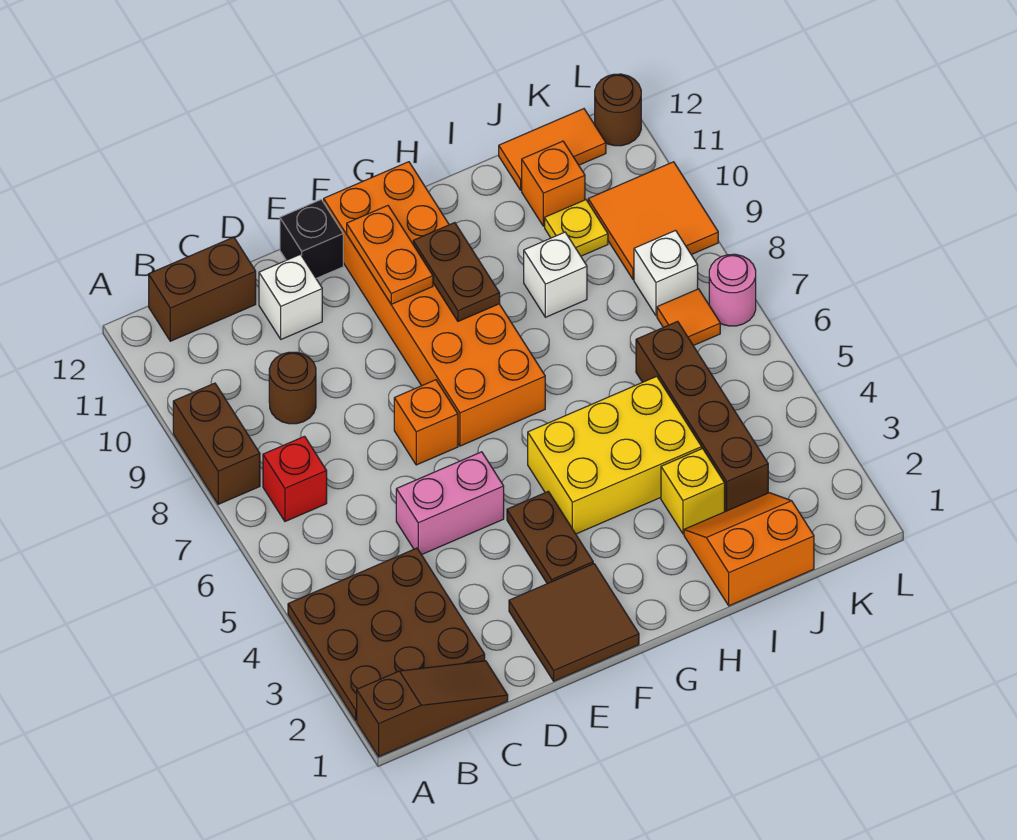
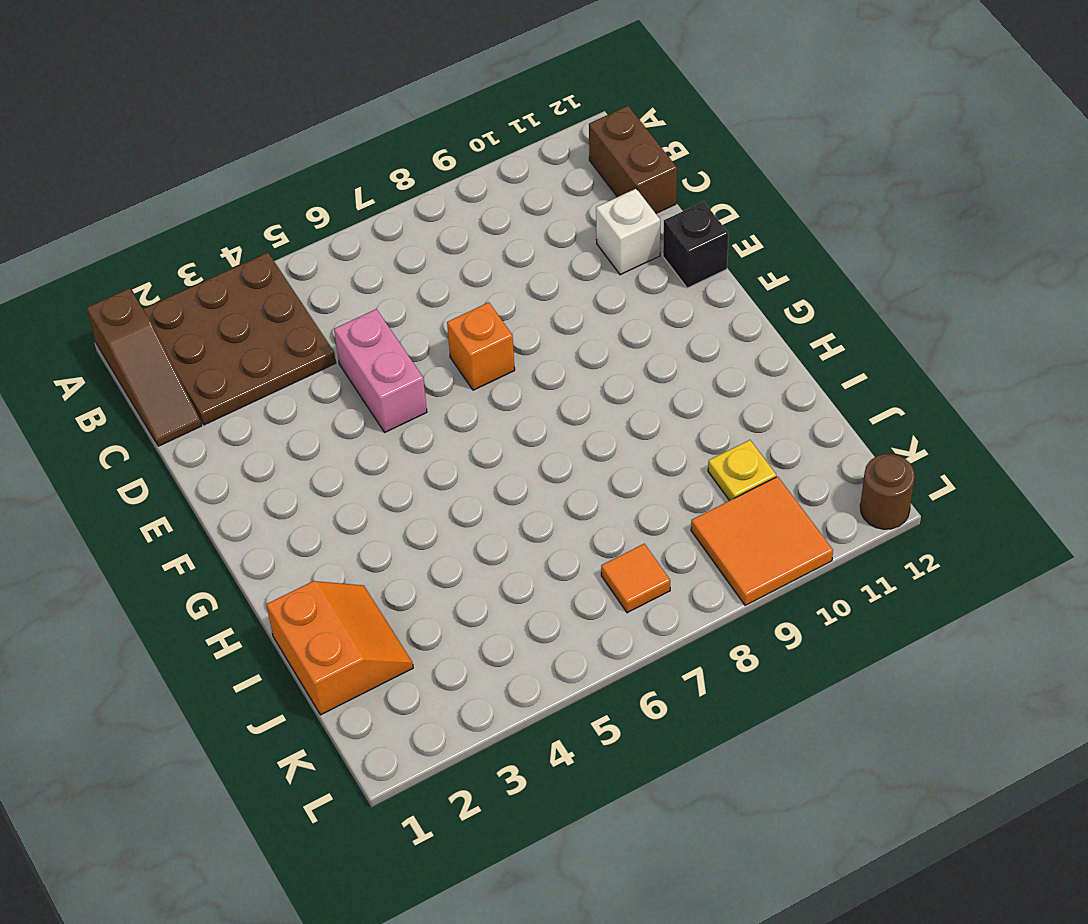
none -> brown brick A8:A9 level 1
none -> red brick B7 level 1
none -> brown round brick C9 level 1

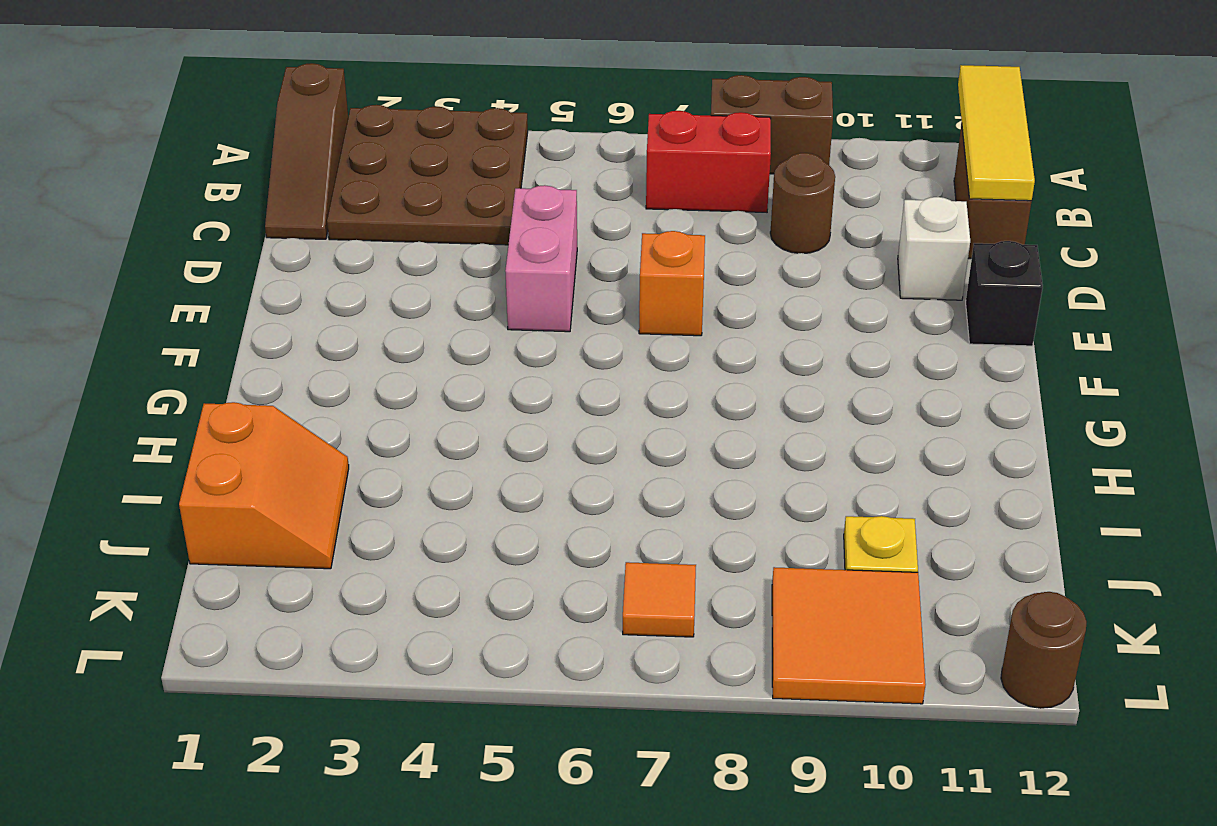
yellow tile A12:C12 level 2 -> none
red brick B7:B8 level 1 -> red brick B7 level 1
none -> brown tile E1:F2 level 1
none -> brown plate F3:F4 level 1
none -> orange brick F7:G12 level 1

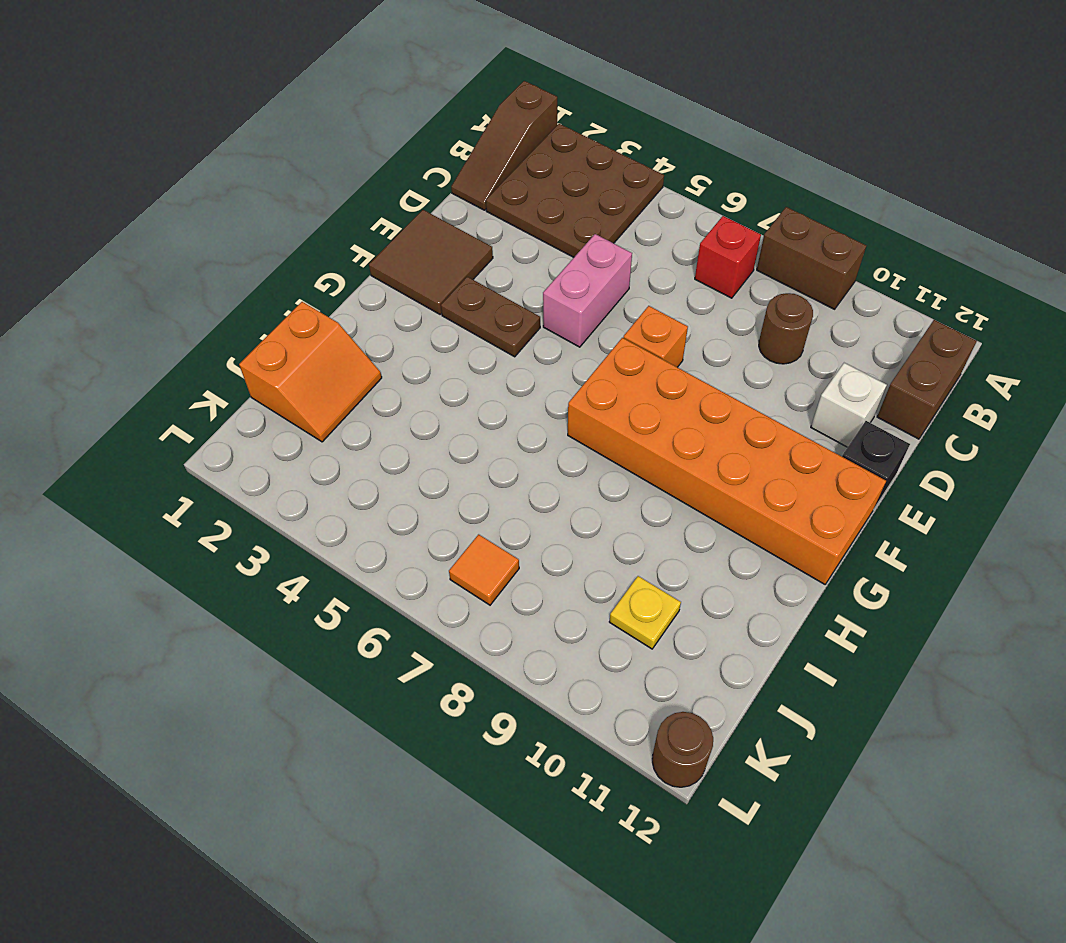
none -> yellow brick G4:I5 level 1
none -> yellow brick I3 level 1
none -> white brick I9 level 1

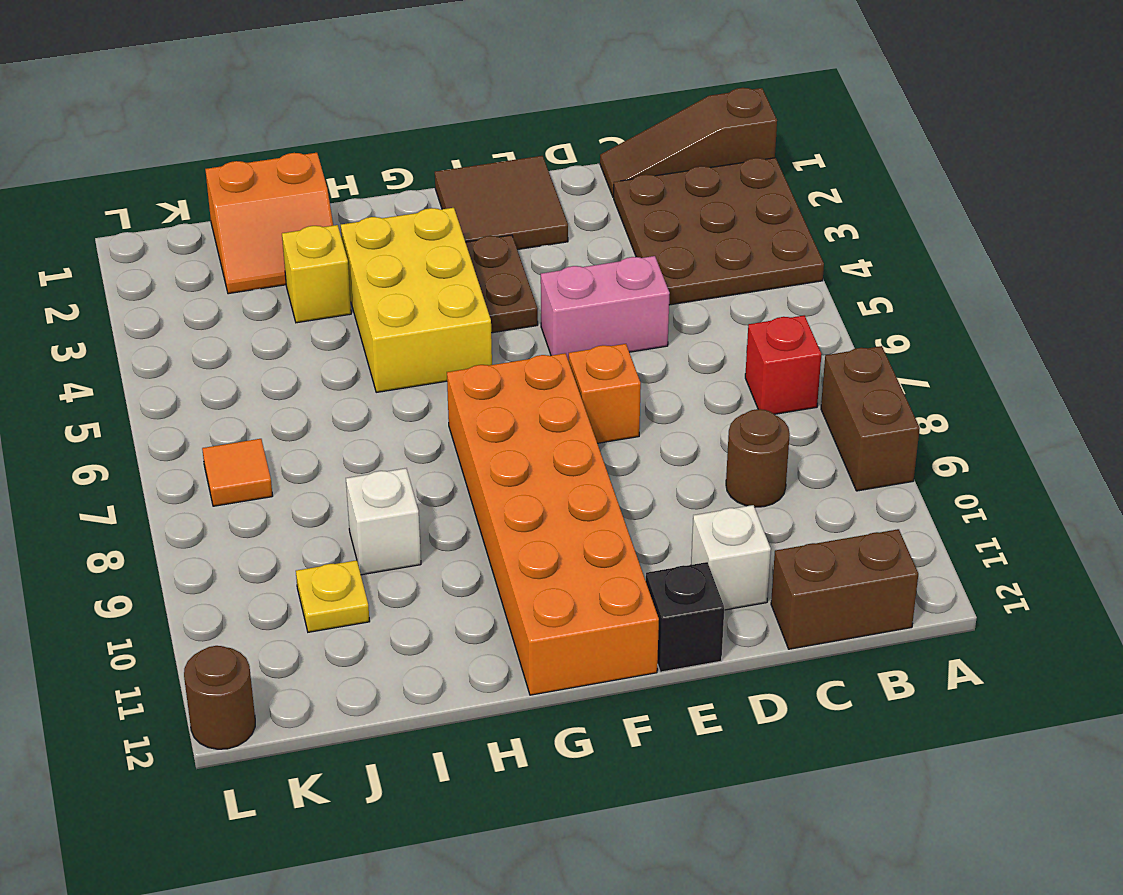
yellow brick G3:H5 level 1 -> yellow brick G4:I5 level 1
none -> brown brick J3:J6 level 1
none -> orange brick J11 level 1
none -> orange tile J12:K12 level 1

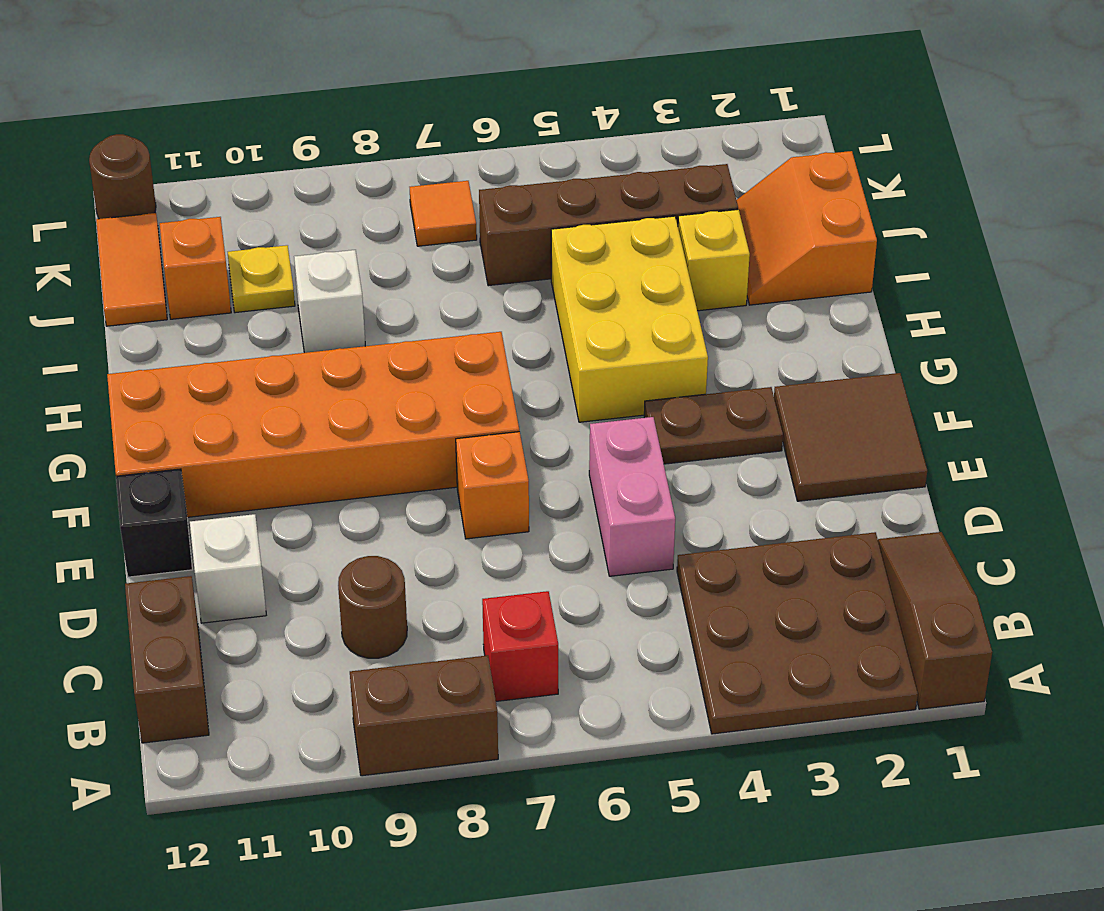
none -> white brick K8 level 1
none -> orange tile K9:L10 level 1
none -> pink round brick L7 level 1

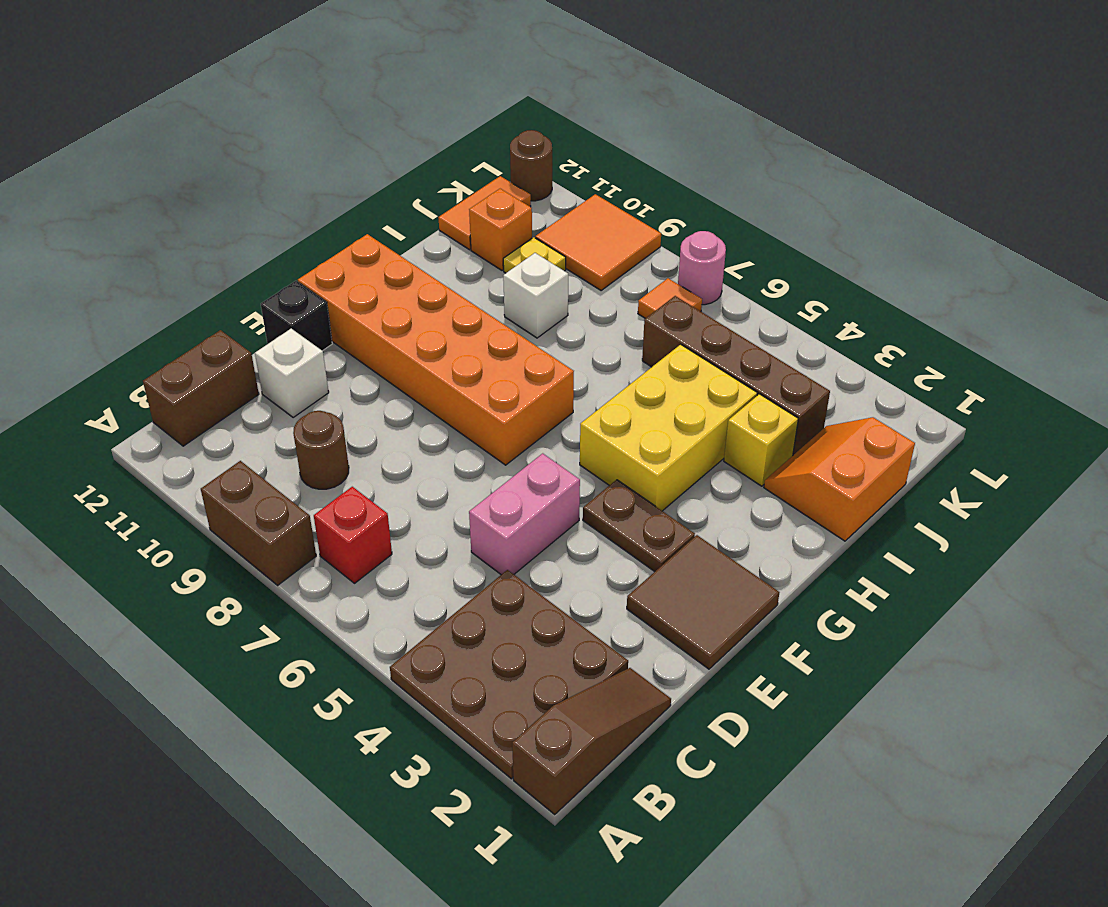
none -> orange brick E7 level 1
none -> white brick K8 level 1
none -> orange plate F10:F11 level 2

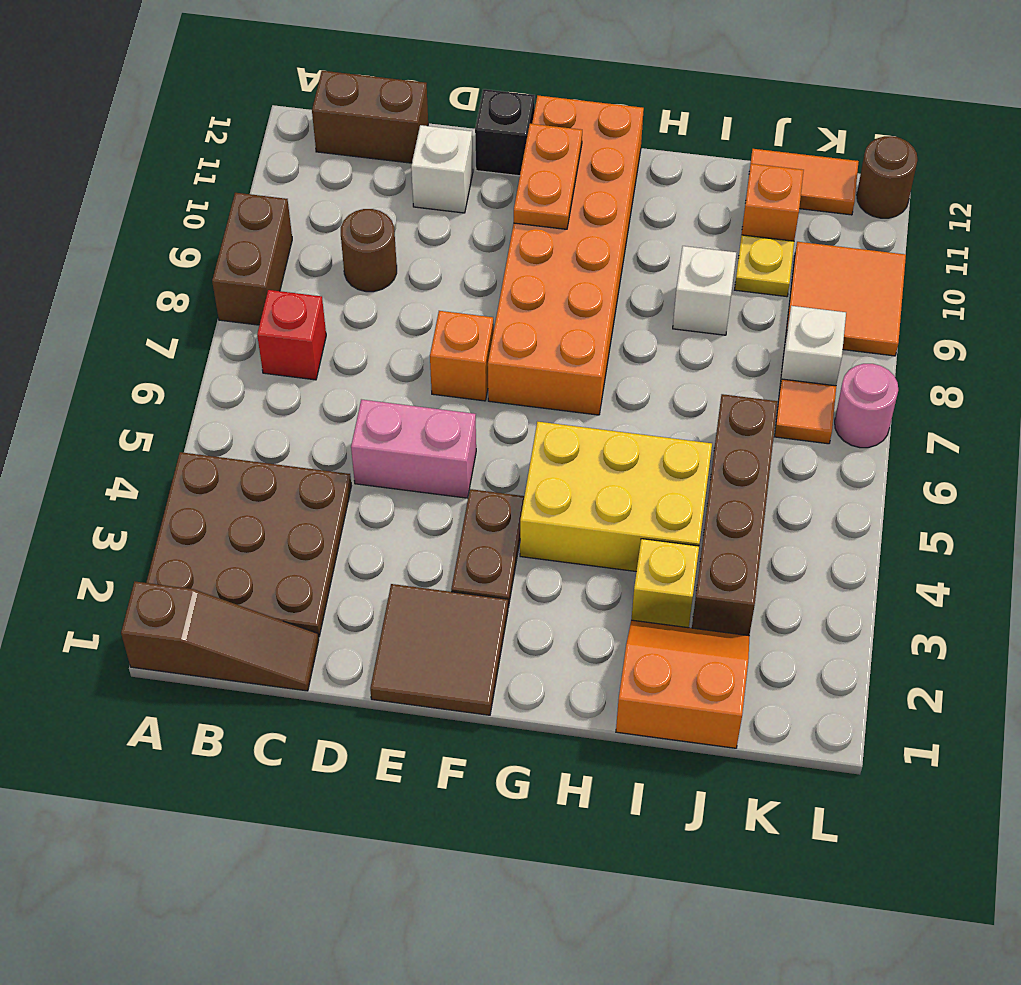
none -> brown plate G9:G10 level 2

